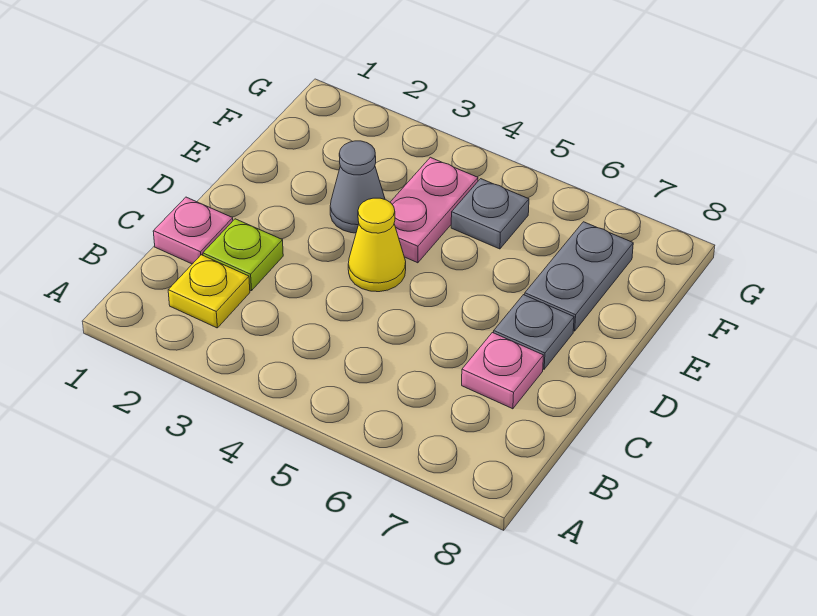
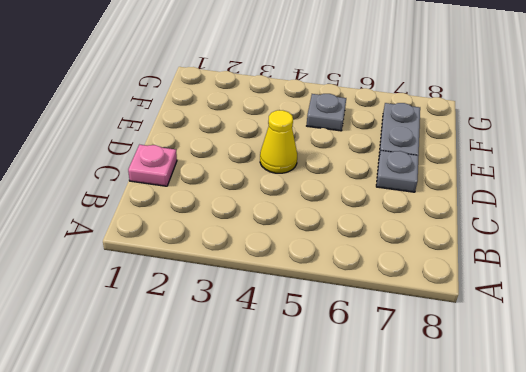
none -> yellow plate B2 level 1
none -> lime plate C2 level 1

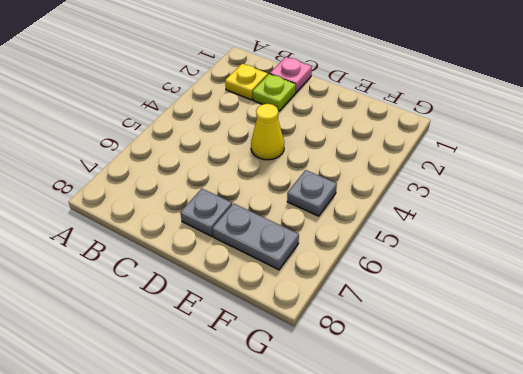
none -> pink plate C7 level 1
none -> grey cone E3 level 1

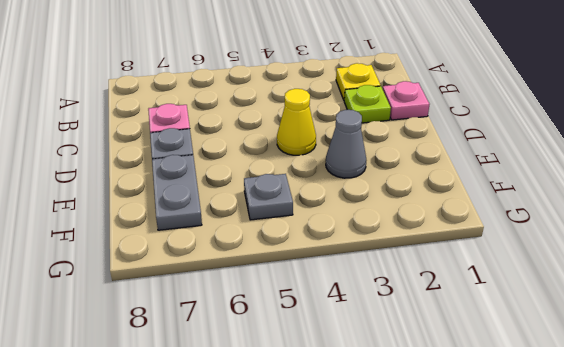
none -> pink plate E4:F4 level 1

